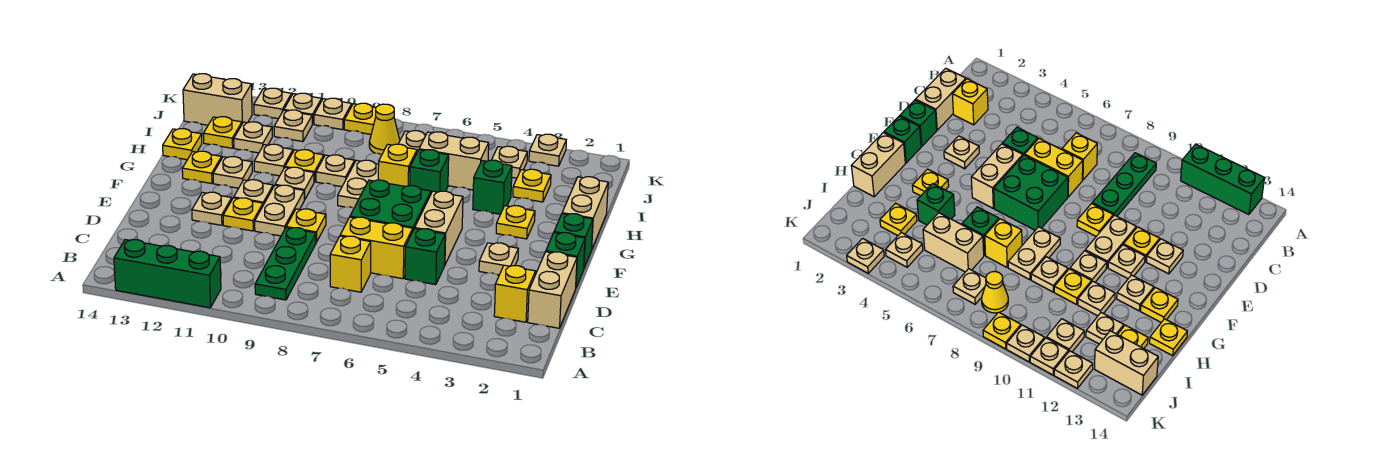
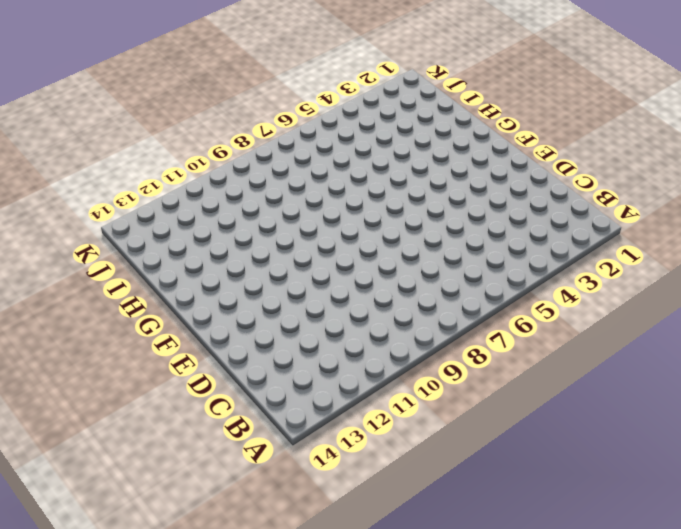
none -> green brick A11:A13 level 1
none -> green plate B9:D9 level 1
none -> tan brick C1:D1 level 1
none -> yellow brick C2 level 1

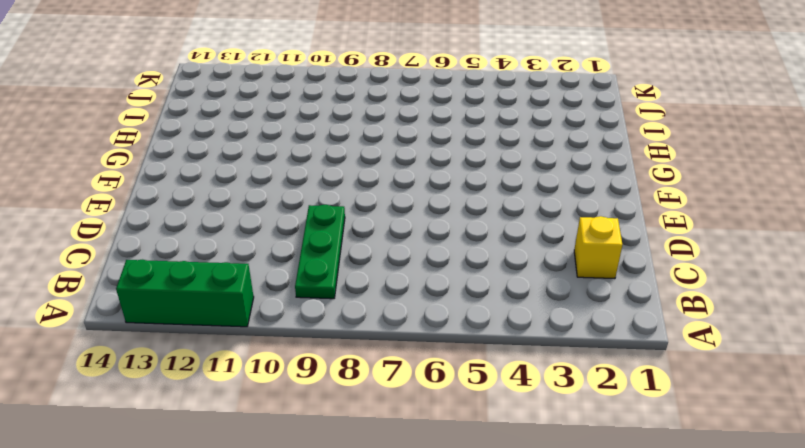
none -> tan brick C1:D1 level 1
none -> yellow brick C7 level 1
none -> green brick D5 level 1
none -> yellow brick D6:D7 level 1

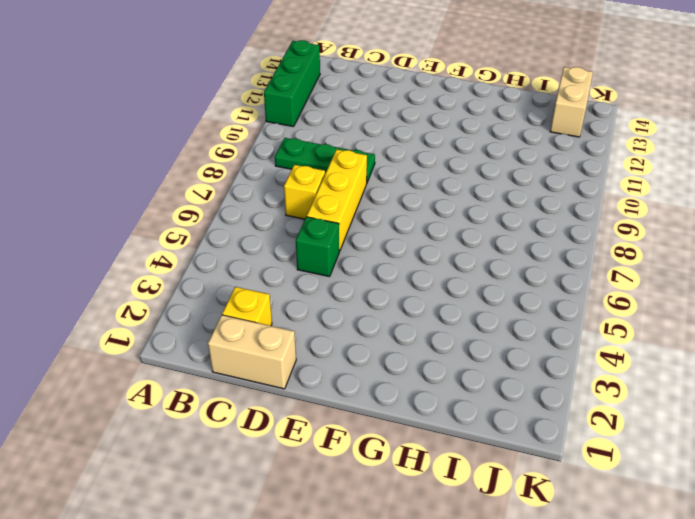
yellow brick D6:D8 level 1 -> yellow brick D6:D7 level 1
none -> green brick E1 level 1
none -> tan plate E3 level 1
none -> tan brick E5:F5 level 1
none -> green brick E6:F7 level 1

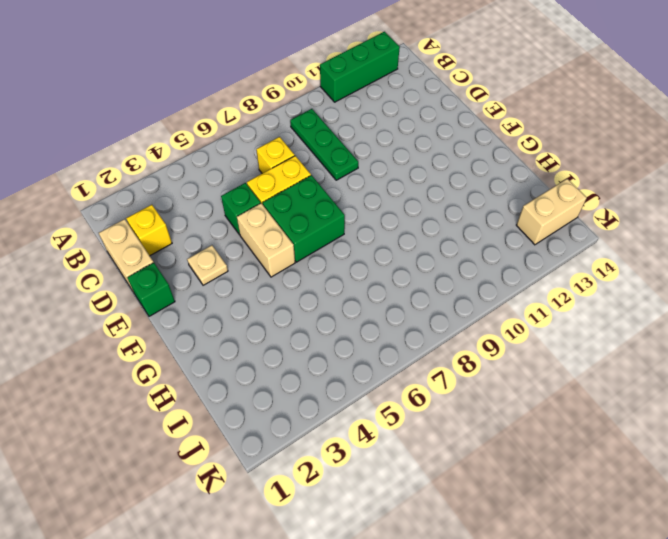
none -> yellow plate E9 level 1
none -> tan plate E10:F10 level 1
none -> yellow plate E11 level 1
none -> tan plate E12 level 1

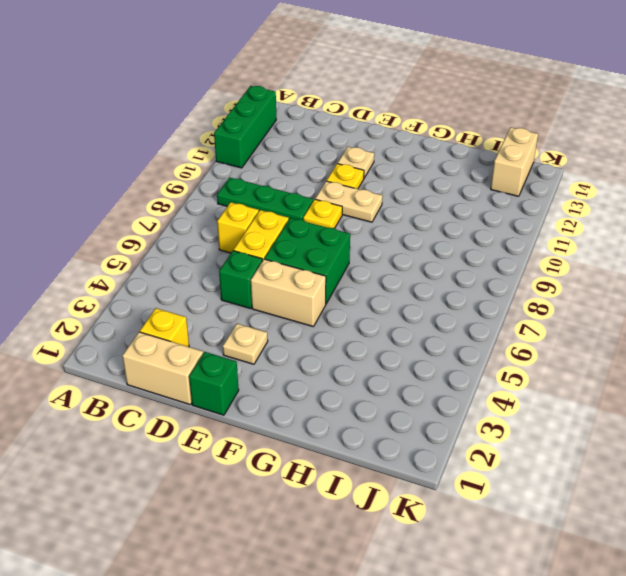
none -> green brick F1 level 1
none -> tan plate F11 level 1
none -> tan brick G1:H1 level 1
none -> yellow plate G3 level 1

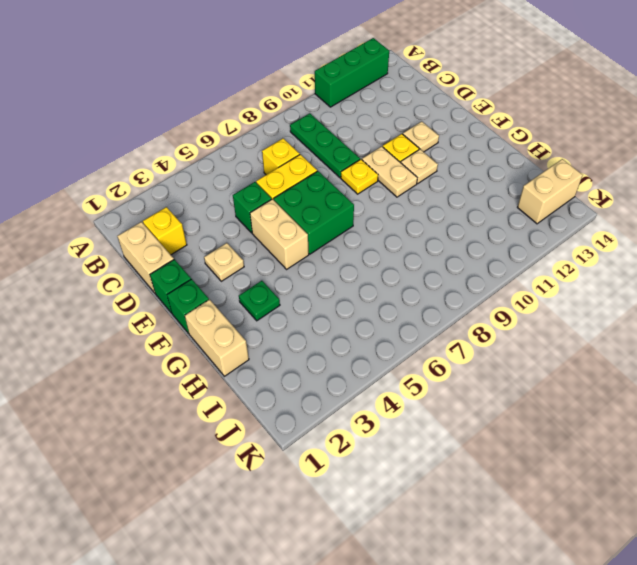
green plate G3 level 1 -> yellow plate G3 level 1
none -> tan plate G8:H8 level 1
none -> tan plate G10 level 1
none -> tan plate G12 level 1
none -> yellow plate G13 level 1

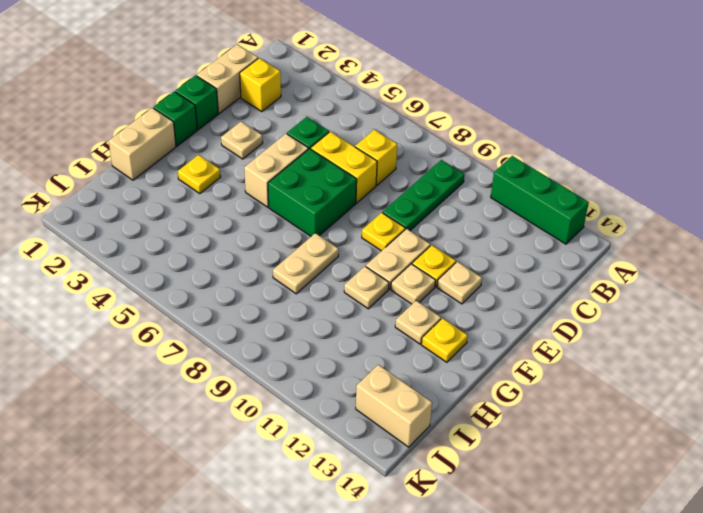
none -> green brick H4 level 1
none -> green brick H6 level 1
none -> yellow brick H7 level 1
none -> tan plate H9 level 1

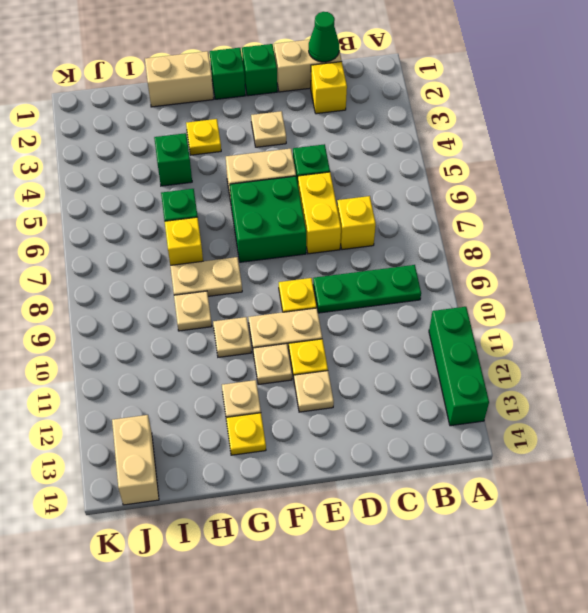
green cone C1 level 2 -> none
none -> yellow plate H10 level 1
none -> tan plate H11 level 1
none -> yellow plate H14 level 1
none -> yellow plate I3 level 1

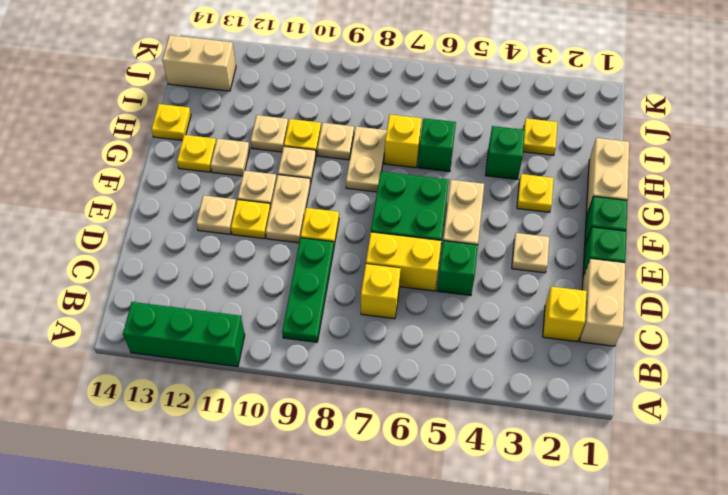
none -> tan brick I5:I6 level 1
none -> tan plate I12 level 1
none -> yellow plate I13 level 1
none -> tan plate J4 level 1

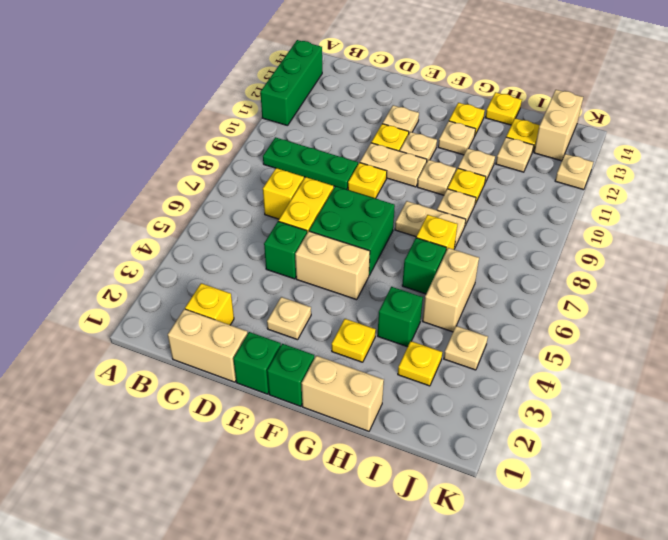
none -> tan plate J7 level 1
none -> yellow cone J8 level 1
none -> tan plate J11 level 1
none -> tan plate K3 level 1

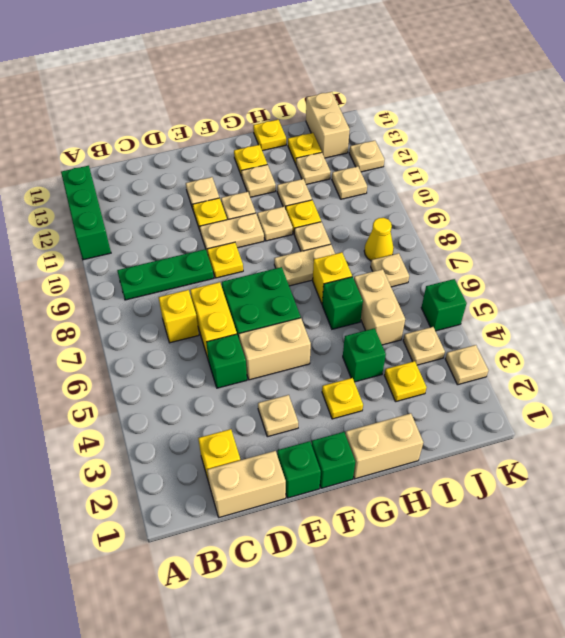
green brick K5 level 1 -> none
none -> yellow plate K9 level 1
none -> tan plate K10 level 1
none -> tan plate K11 level 1

